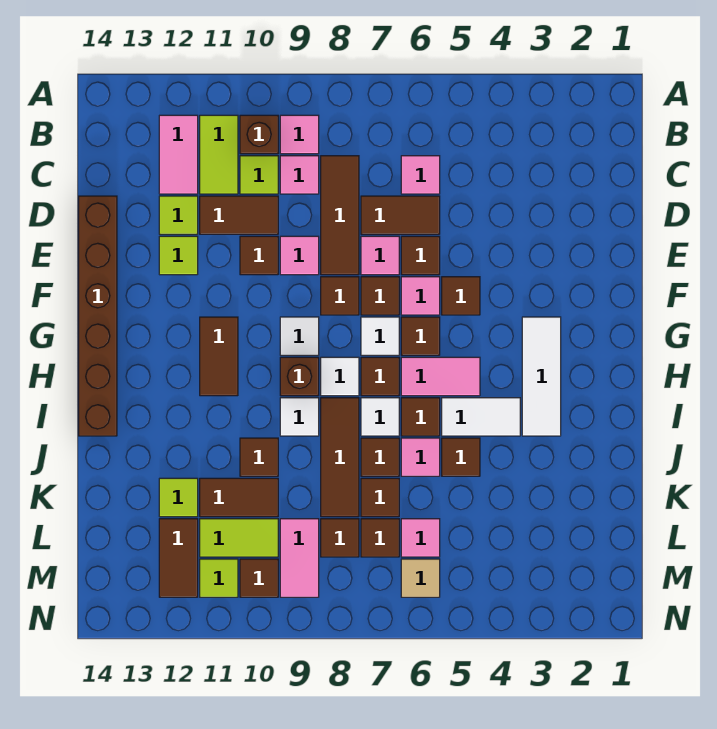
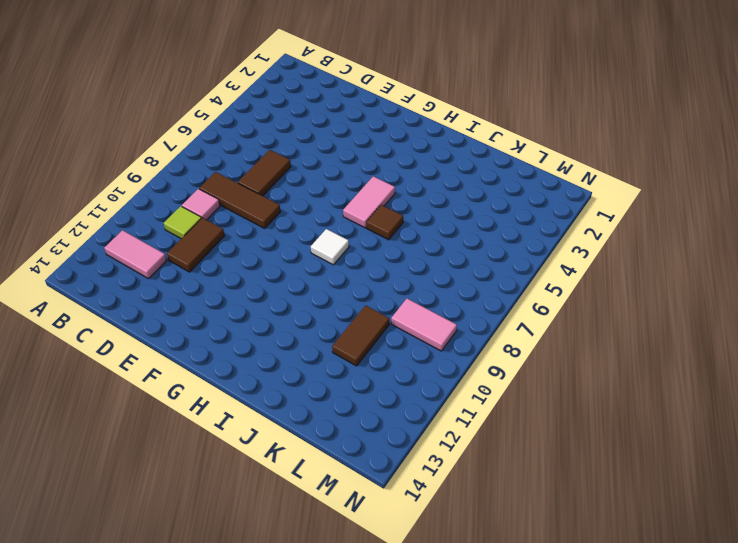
none -> pink tile B9 level 1
none -> brown brick B10 level 1
none -> lime tile B11:C11 level 1
none -> pink tile C6 level 1

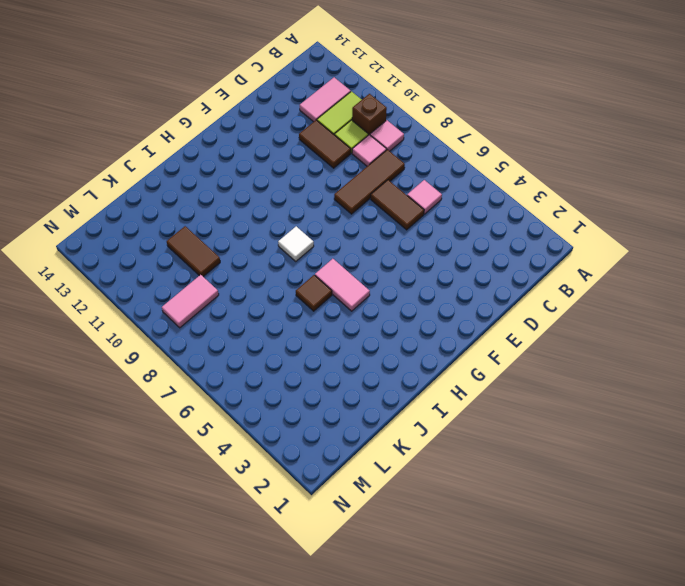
none -> lime tile D12 level 1
none -> brown brick D14:I14 level 1
none -> brown tile E6 level 1
none -> pink tile E7 level 1

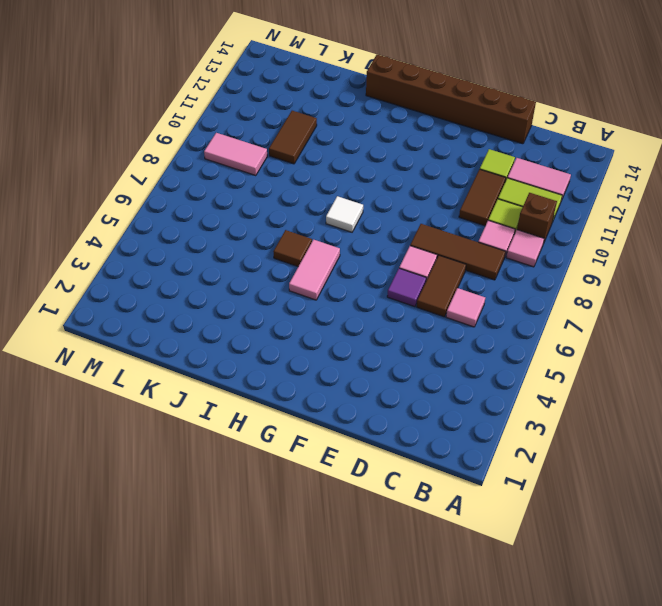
purple tile E6 level 1 -> brown tile E6 level 1
none -> pink tile E9 level 1
none -> brown tile E10 level 1
none -> lime tile E12 level 1
none -> brown tile F5 level 1

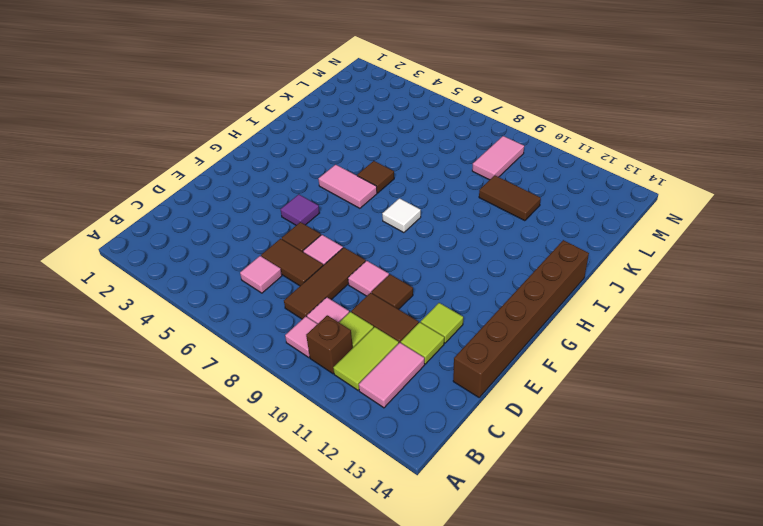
purple tile F5 level 1 -> brown tile F5 level 1
none -> pink tile F6 level 1
none -> brown tile F7 level 1
none -> brown tile F8 level 1
none -> white tile G3:I3 level 1

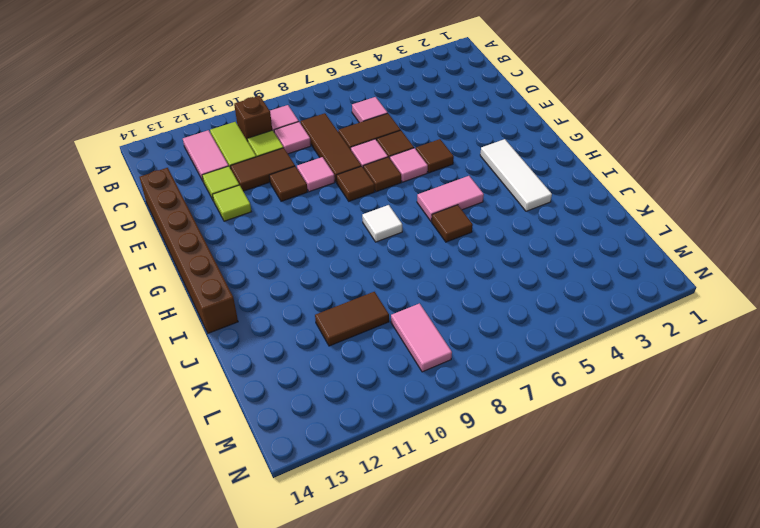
none -> brown tile G6 level 1
none -> white tile G7 level 1
none -> white tile G9 level 1
none -> brown tile G11:H11 level 1

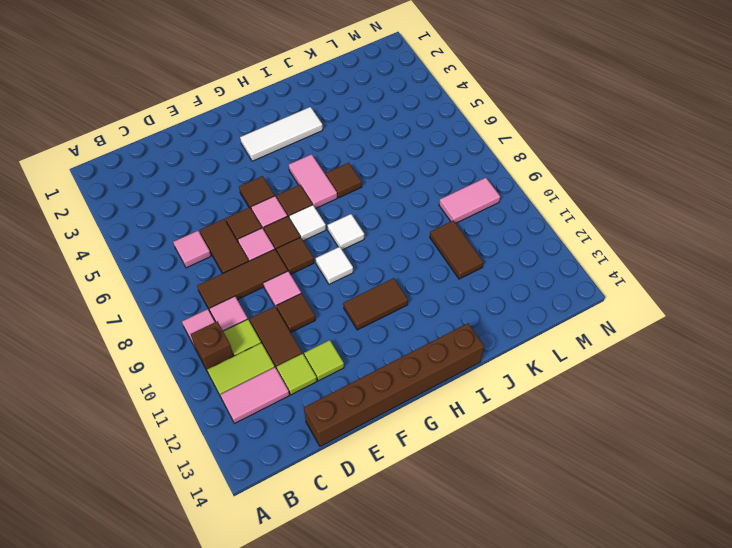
none -> brown tile H7 level 1
none -> brown brick H9 level 1
none -> white tile I4:I5 level 1
none -> white tile I7 level 1

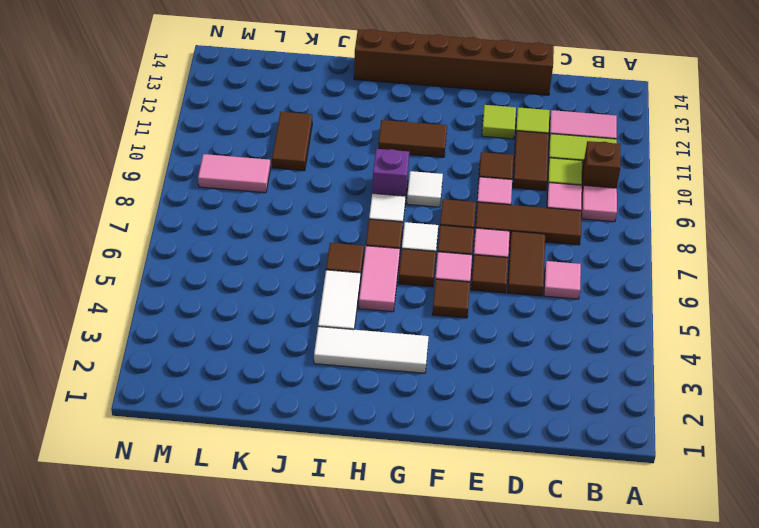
purple brick H9 level 1 -> brown brick H9 level 1
none -> white tile I7 level 1
none -> brown tile I8:K8 level 1
none -> white tile I9 level 1
none -> brown tile J5 level 1

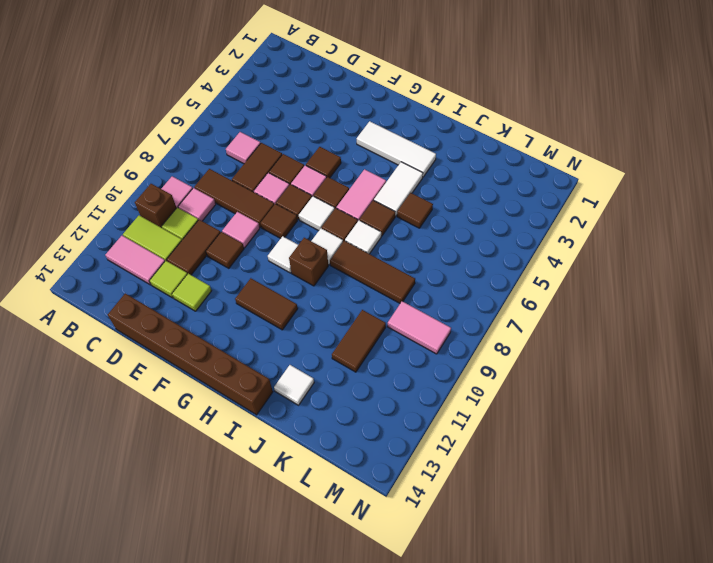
white tile J13 level 1 -> white tile I9 level 1
none -> pink tile J6 level 1
none -> brown tile J7 level 1
none -> brown tile J10 level 1
none -> brown tile K7 level 1

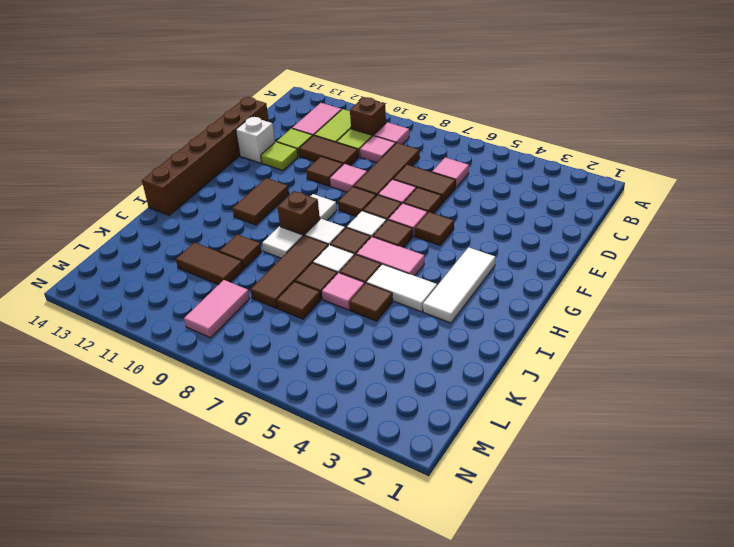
white brick E13 level 1 -> none
none -> lime tile K12 level 1
none -> pink tile L6 level 1
none -> brown tile L7 level 1
none -> brown tile L8 level 1

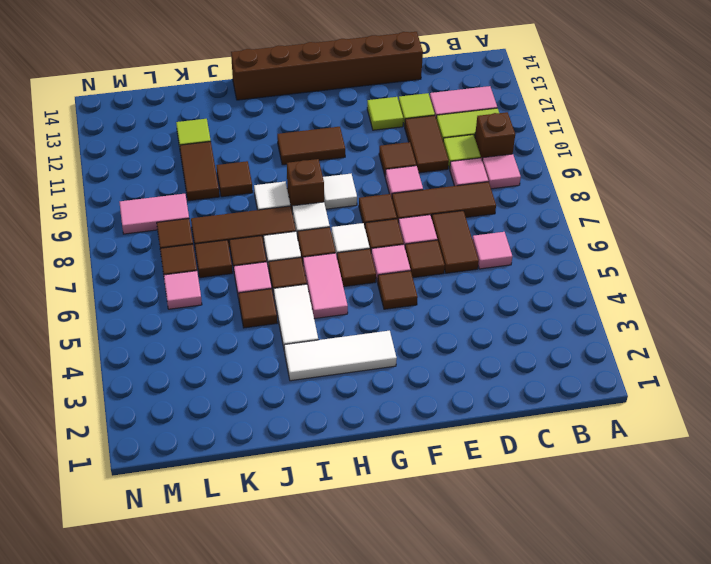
none -> lime tile L10:L11 level 1
none -> brown tile L12:M12 level 1
none -> tan tile M6 level 1
none -> brown tile M10 level 1

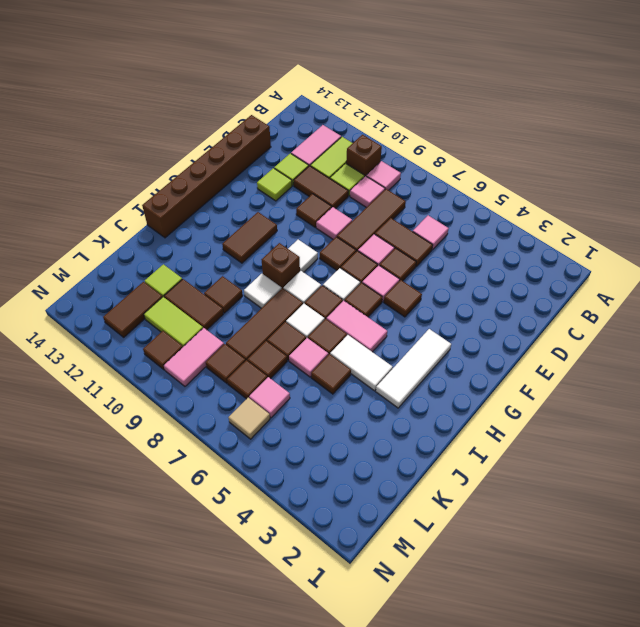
none -> lime tile M11 level 1

